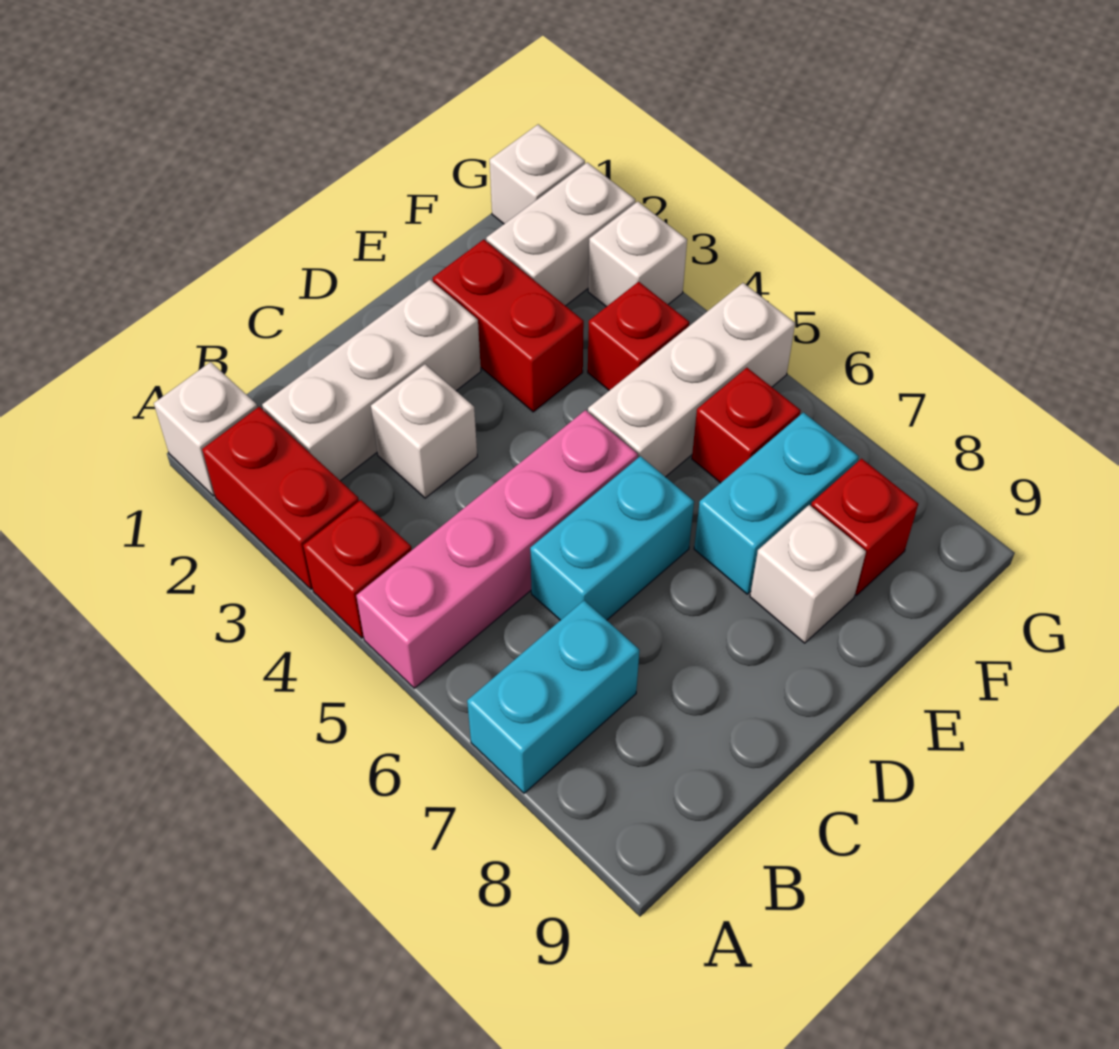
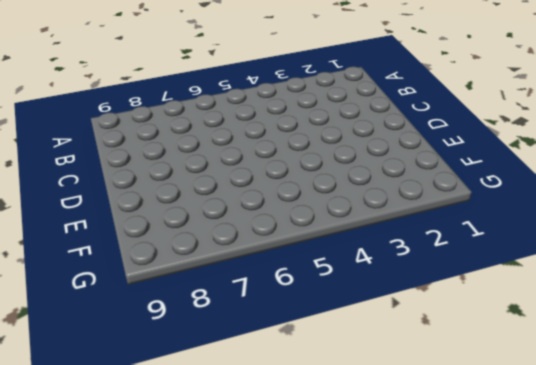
none -> white brick A1 level 1
none -> red brick A2:A3 level 1
none -> red brick A4 level 1

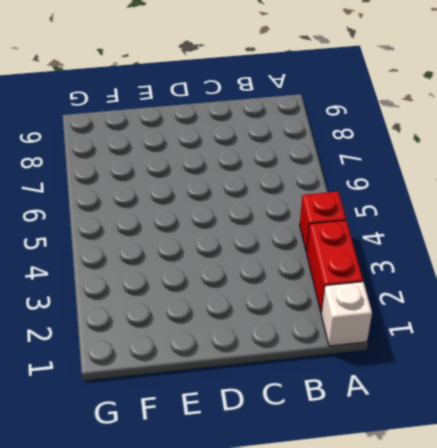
none -> pink brick A5:D5 level 1
none -> cyan brick A7:B7 level 1
none -> white brick B2:D2 level 1

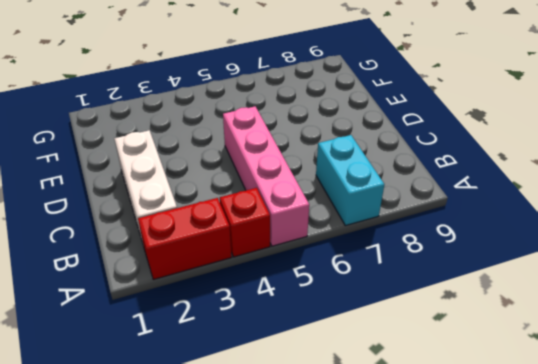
none -> white brick A1 level 1
none -> white brick C3 level 1
none -> cyan brick C6:D6 level 1

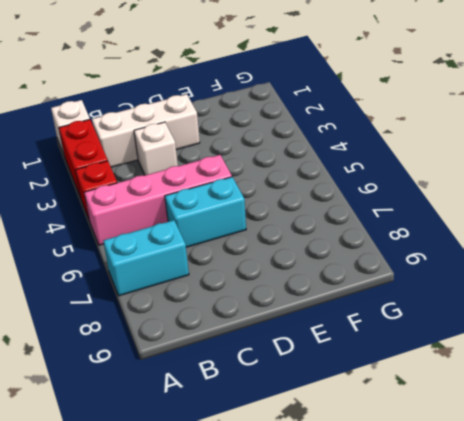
none -> red brick E2:E3 level 1
none -> white brick E5:G5 level 1
none -> cyan brick E7:F7 level 1

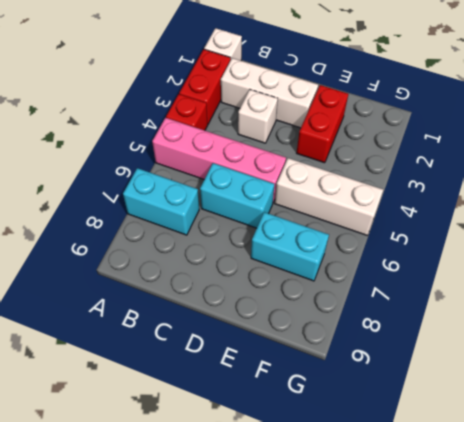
none -> white brick E8 level 1
none -> white brick F2:G2 level 1
none -> red brick F4 level 1

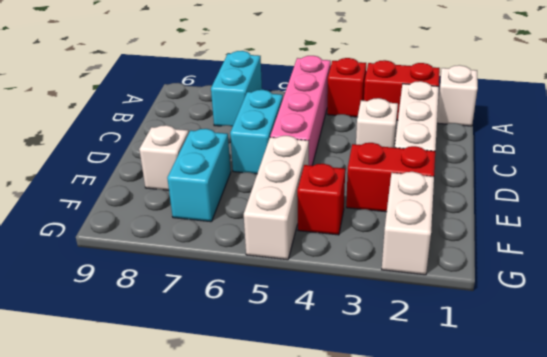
none -> red brick F6 level 1
none -> red brick F8 level 1
none -> white brick G1 level 1

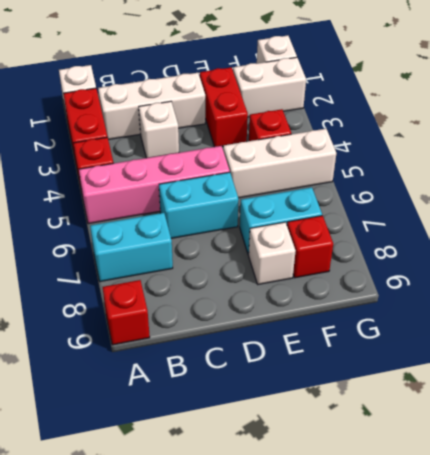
red brick A9 level 1 -> red brick F6 level 1
none -> white brick G3 level 1

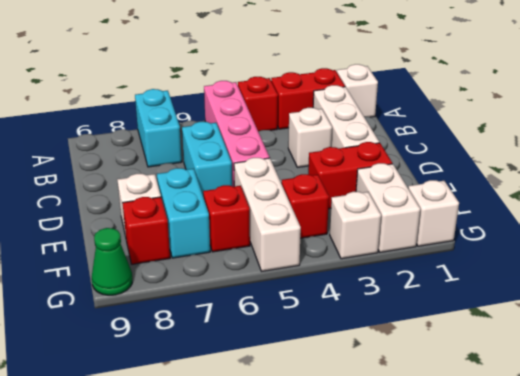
green cone G9 level 1 -> none

